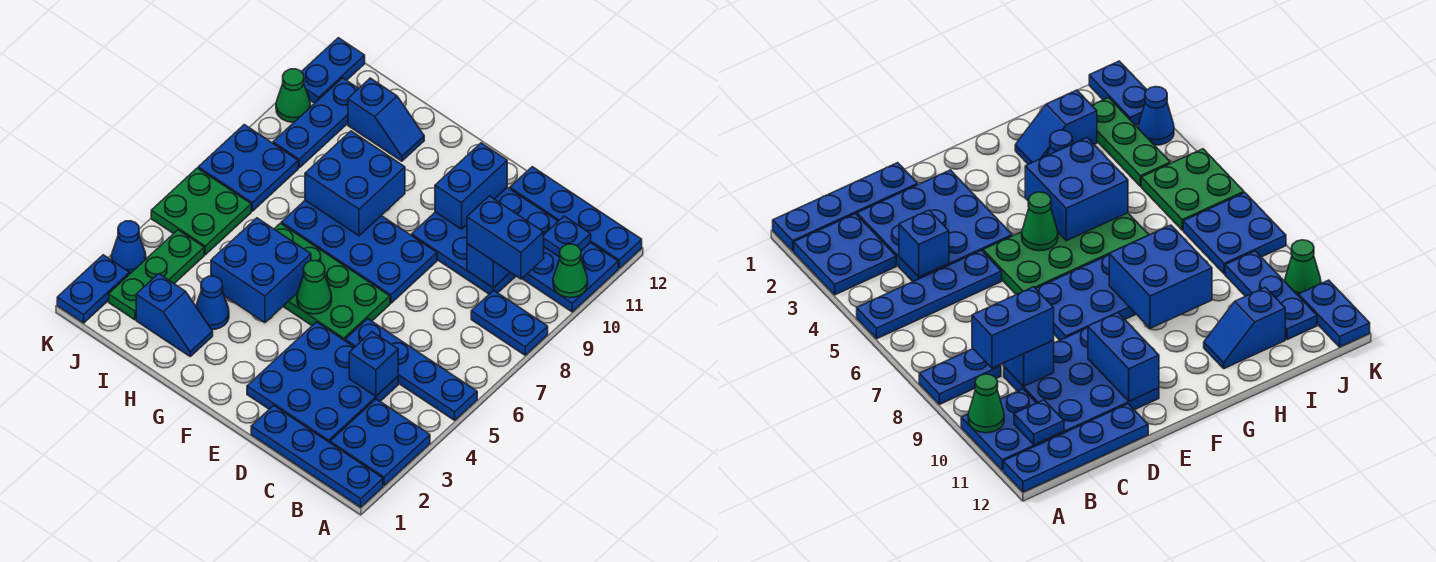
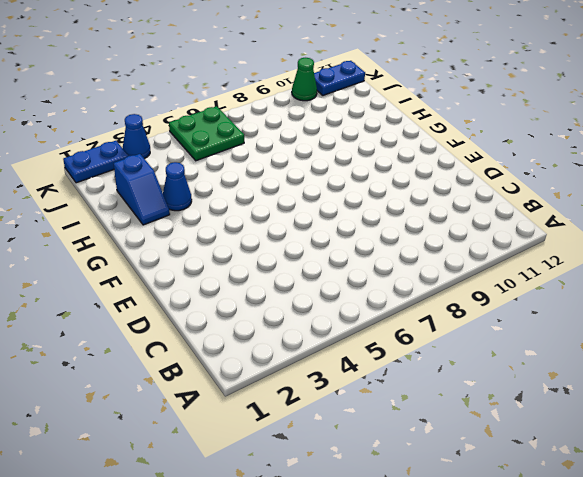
none -> blue plate A1:D1 level 1
none -> blue plate A2:B3 level 1
none -> blue plate A5:D5 level 1
none -> blue plate A8:B8 level 1

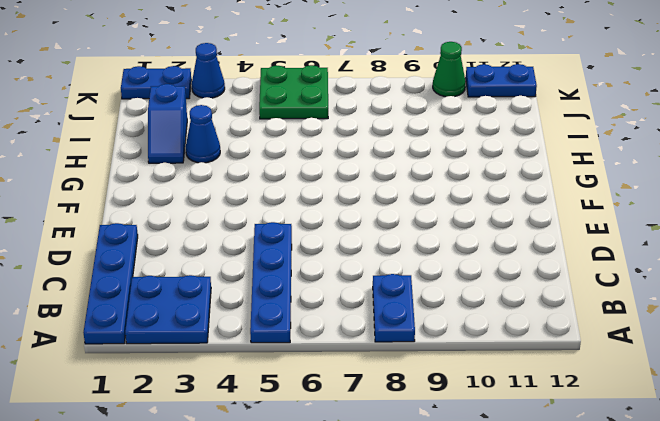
none -> blue plate A10:B11 level 1
none -> blue plate A12:D12 level 1
none -> blue plate C2:E4 level 1
none -> blue plate C9:E11 level 1

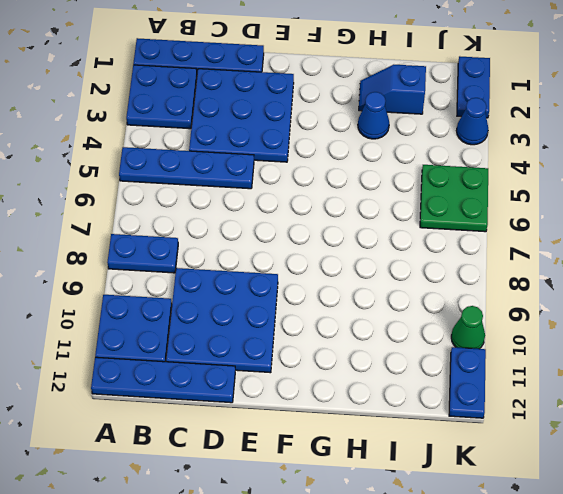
none -> green plate E5:H6 level 1
none -> blue plate E7:H8 level 1
none -> blue slope H11:I11 level 1 top I
none -> green plate J2:J4 level 1

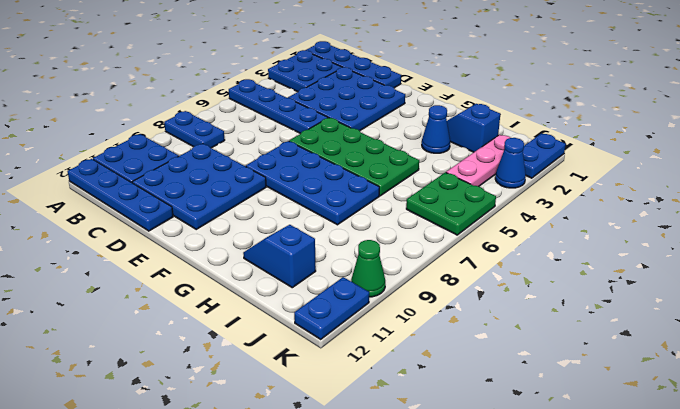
pink plate J2:J4 level 1 -> green plate J2:J4 level 1
none -> blue plate J7:K8 level 1
none -> blue plate J9:J11 level 1
none -> green cone A10 level 2
none -> blue plate B11 level 2

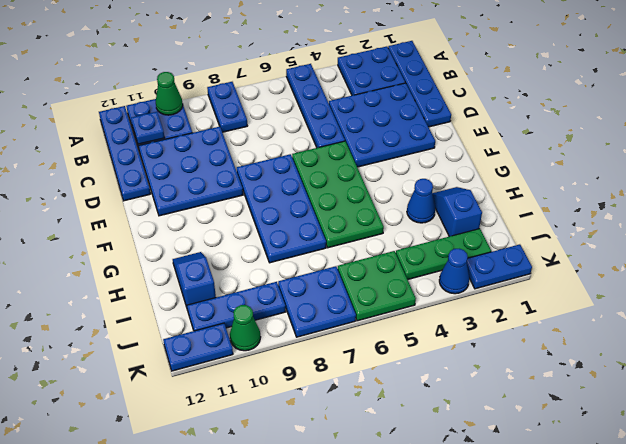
none -> blue brick C4 level 2
none -> blue brick C9 level 2
none -> blue brick E10:E11 level 2
none -> green cone F5 level 2

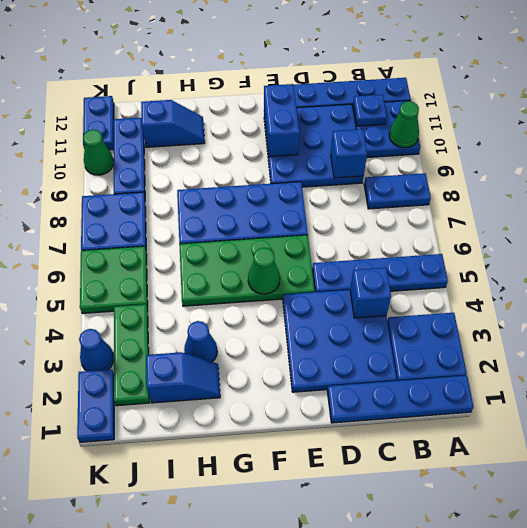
none -> blue brick G4:H5 level 2
none -> blue brick G8:H9 level 2
none -> blue brick B9:C9 level 3

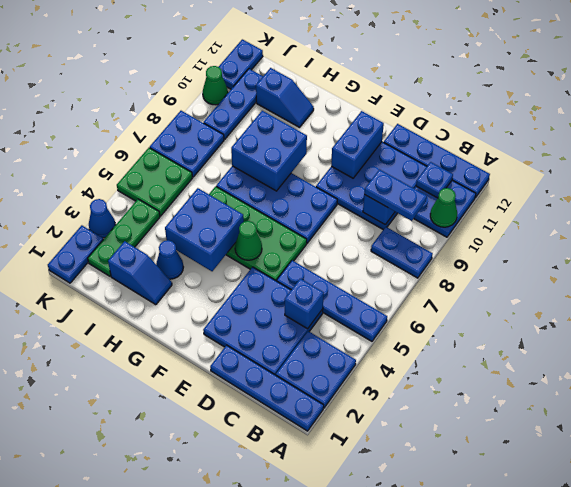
blue plate B9:C9 level 3 -> blue brick B9:C9 level 3

